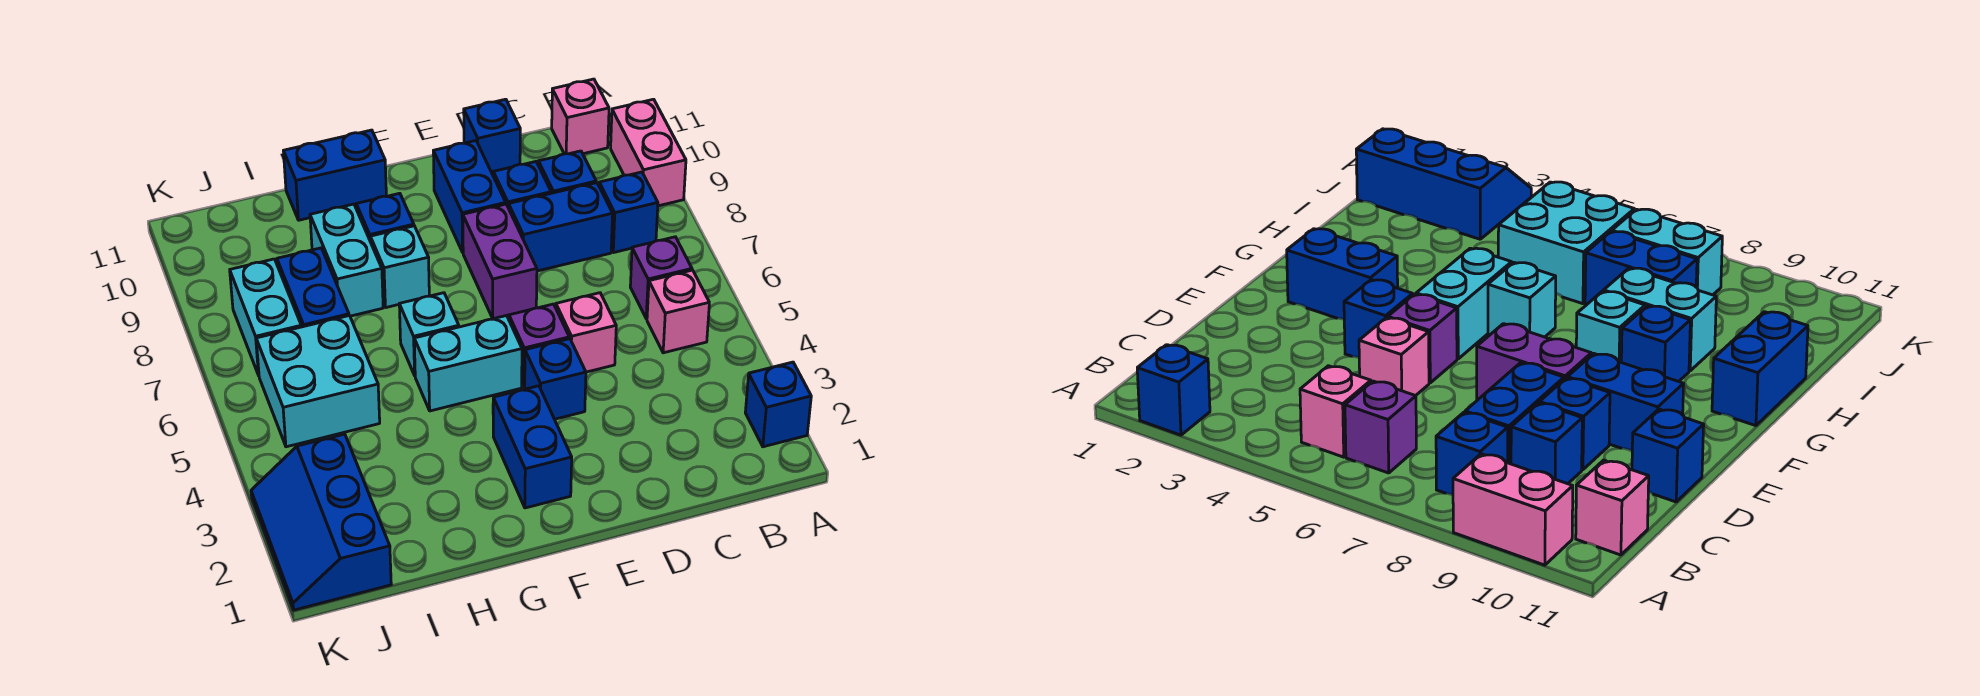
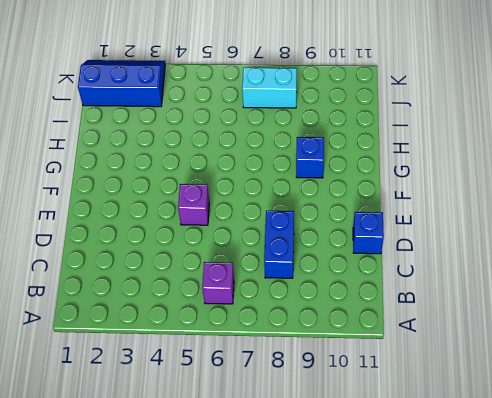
none -> blue brick A2 level 1
none -> pink brick A9:A10 level 1
none -> pink brick B5 level 1

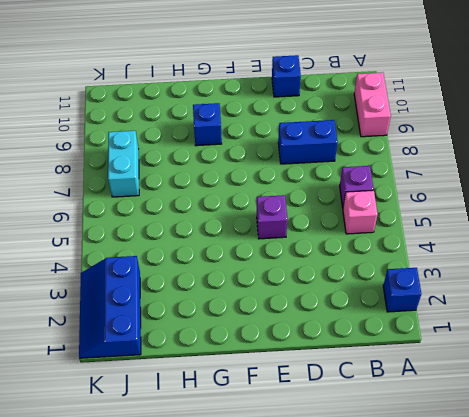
none -> blue brick B8 level 1
none -> pink brick B11 level 1
none -> blue brick C9 level 1

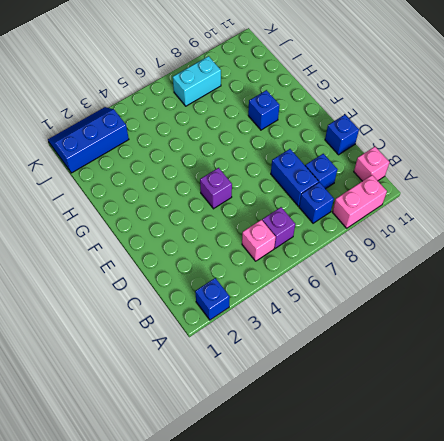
none -> pink brick D5 level 1
none -> blue brick D9 level 1
none -> blue brick E4 level 1

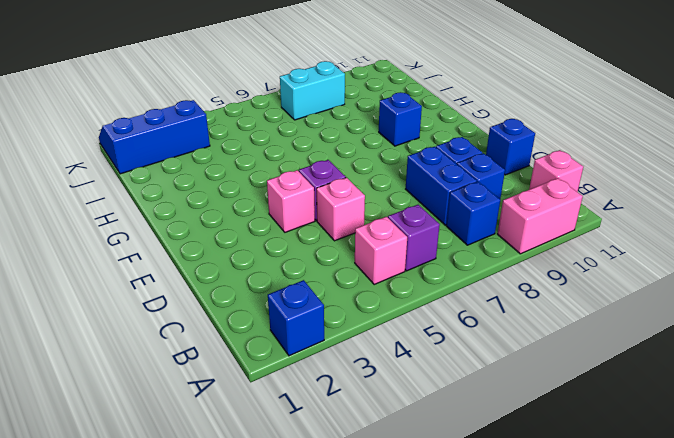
pink brick E4 level 1 -> blue brick E4 level 1
none -> purple brick E7:E8 level 1
none -> blue brick E9:E10 level 1
none -> blue brick F2:F3 level 1

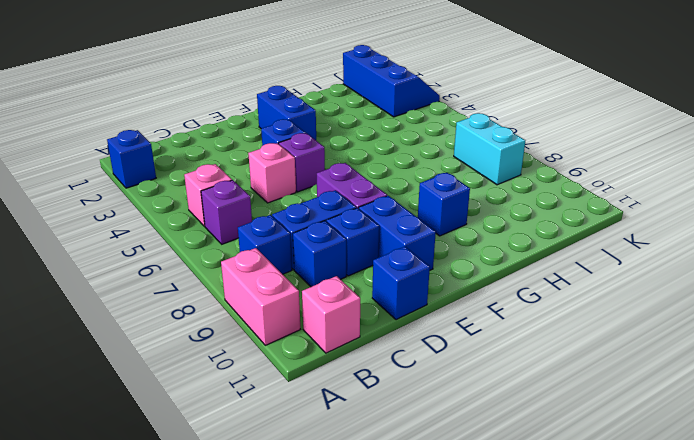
none -> cyan brick F5:G5 level 1
none -> cyan brick G6 level 1
none -> cyan brick G8 level 1

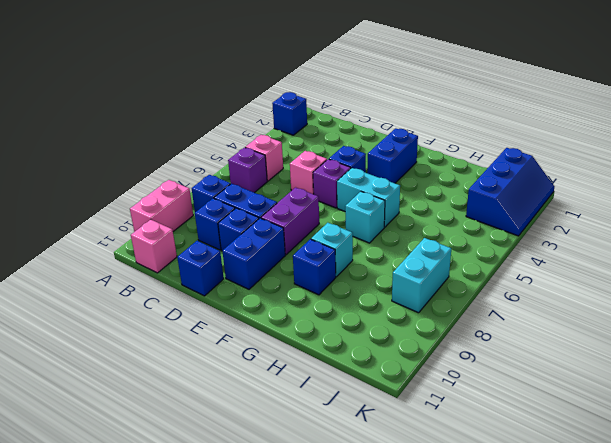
none -> blue brick G11:H11 level 1
none -> cyan brick H8:H9 level 1
none -> cyan brick I5:J6 level 1

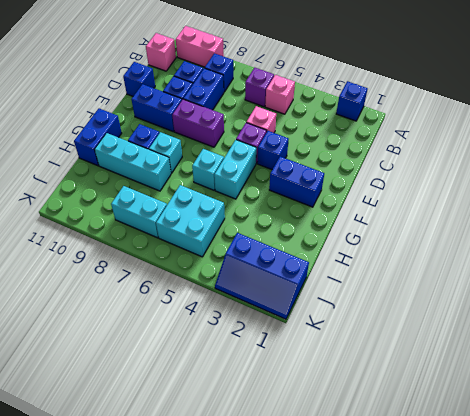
cyan brick H8:H10 level 1 -> cyan brick H8:H9 level 1
none -> blue brick I7:I8 level 1

